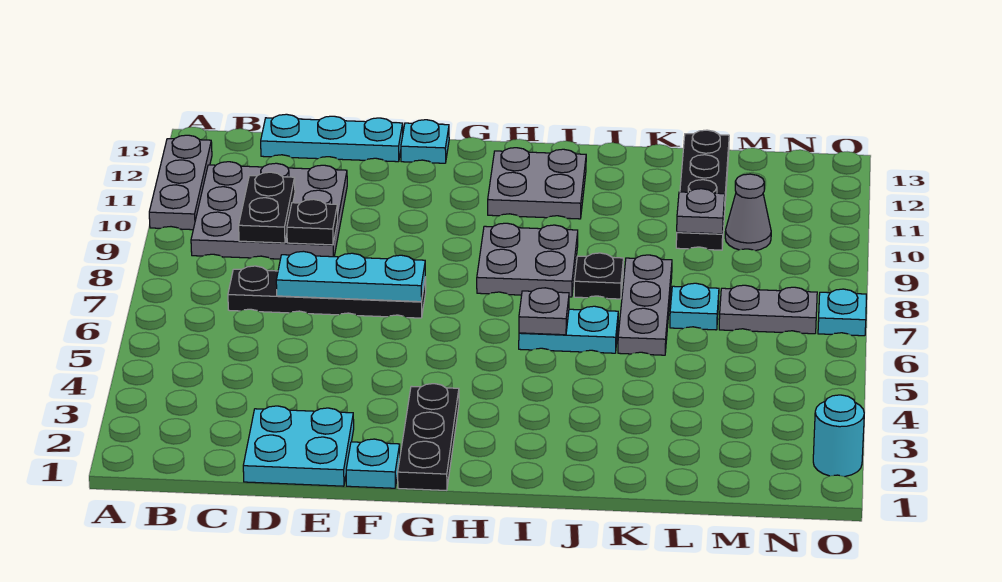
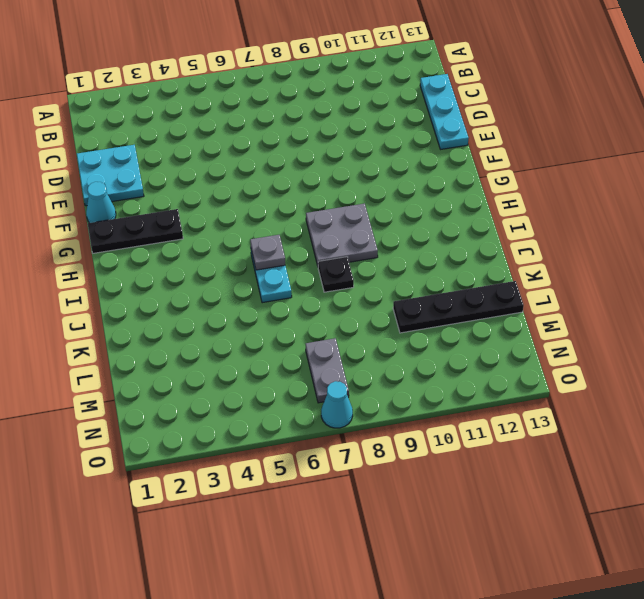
cyan cone F1 level 1 -> cyan plate F1 level 1
cyan cone O7 level 1 -> cyan plate O7 level 1
none -> grey plate A10:A12 level 1
none -> grey plate B9:D11 level 1
none -> black plate C7:F7 level 1

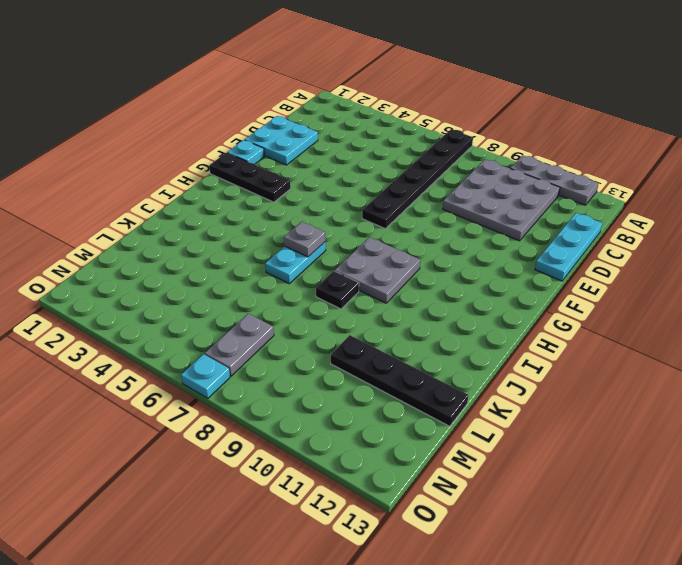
black plate A7:F7 level 1 -> black plate C7:F7 level 1
none -> cyan plate F13 level 1
none -> grey plate H11:I12 level 1
none -> grey plate K6:K8 level 1

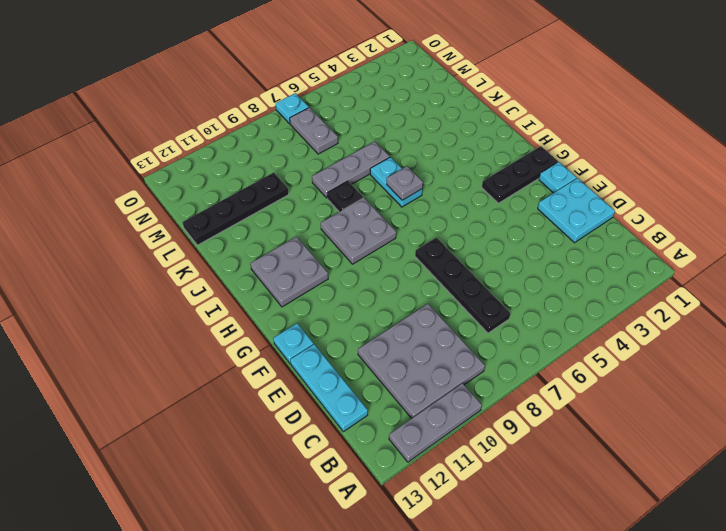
none -> cyan plate L7 level 1
none -> grey cone M10 level 1
none -> cyan round brick O2 level 1

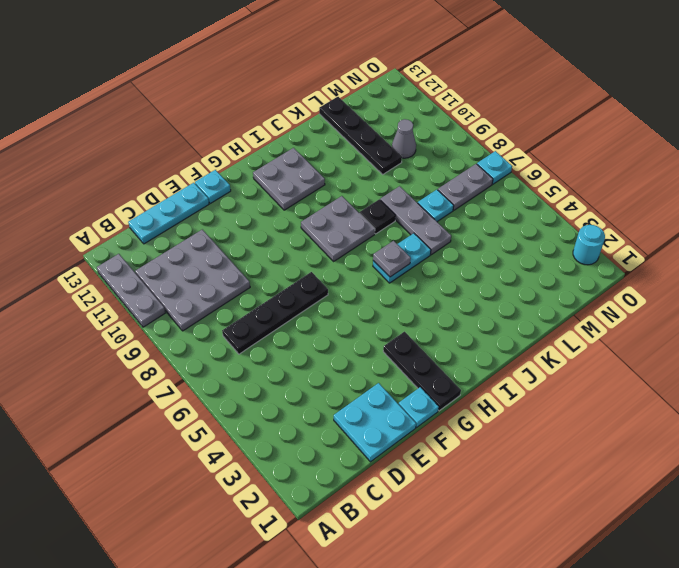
none -> black plate C9:C10 level 2
none -> cyan plate D7:F7 level 2
none -> black plate D9 level 2

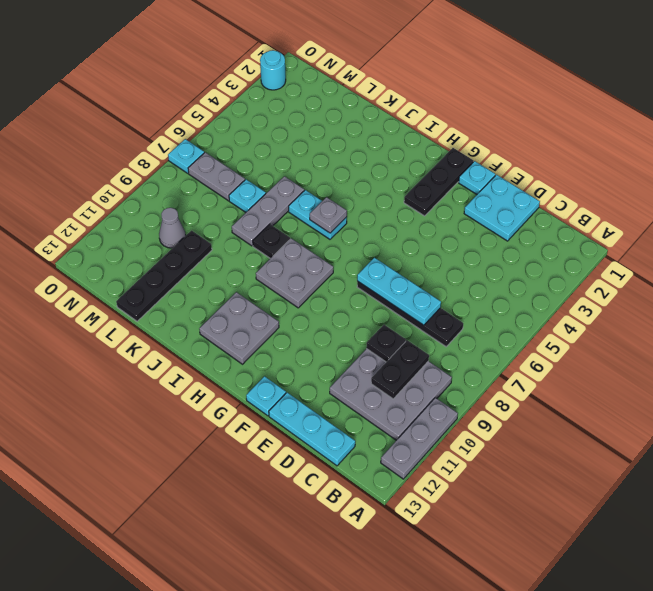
none -> grey plate L10 level 2

